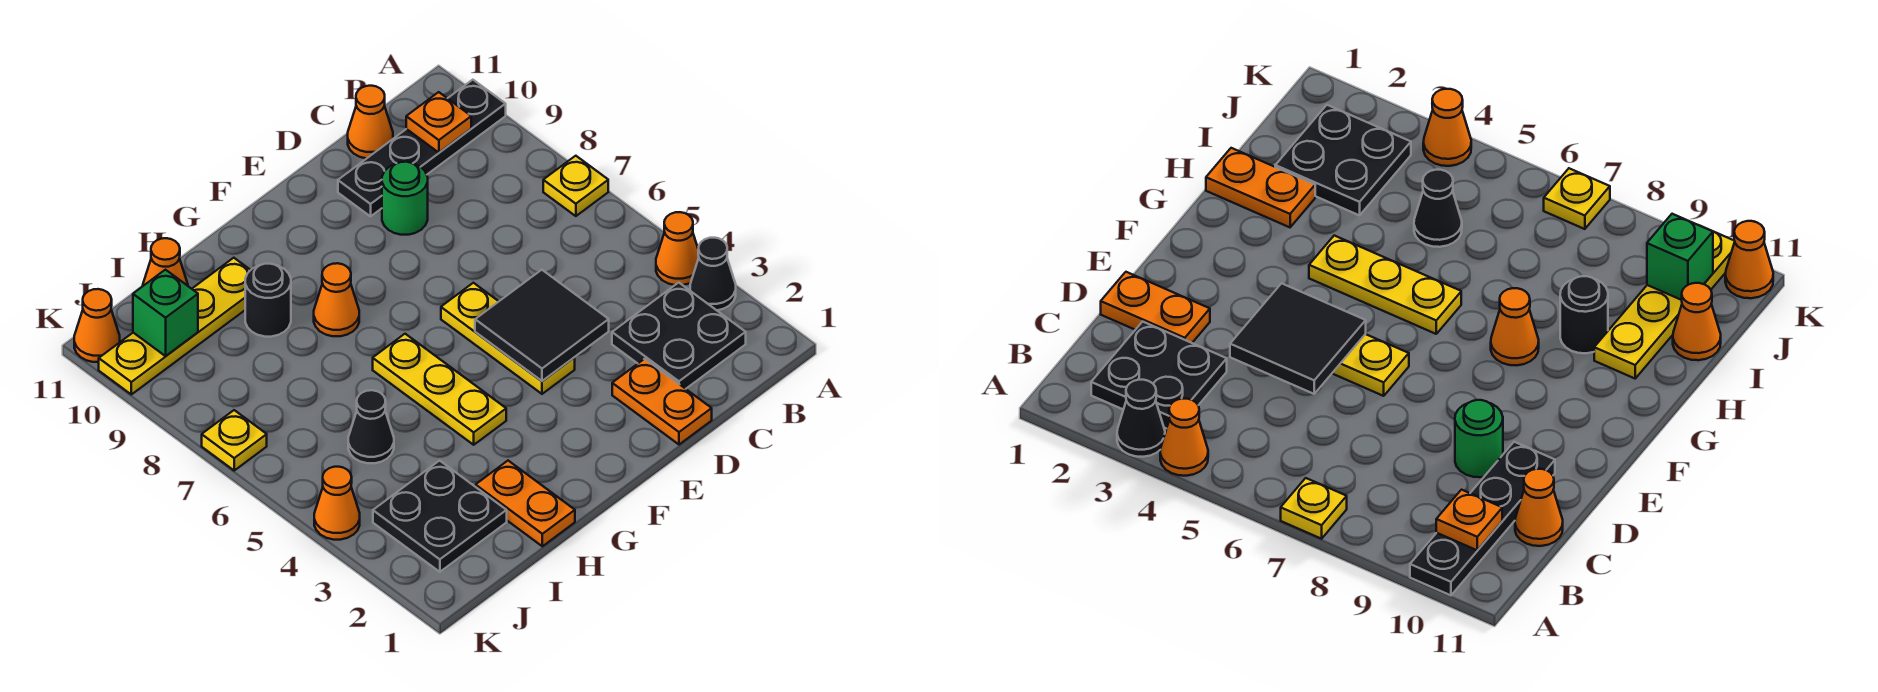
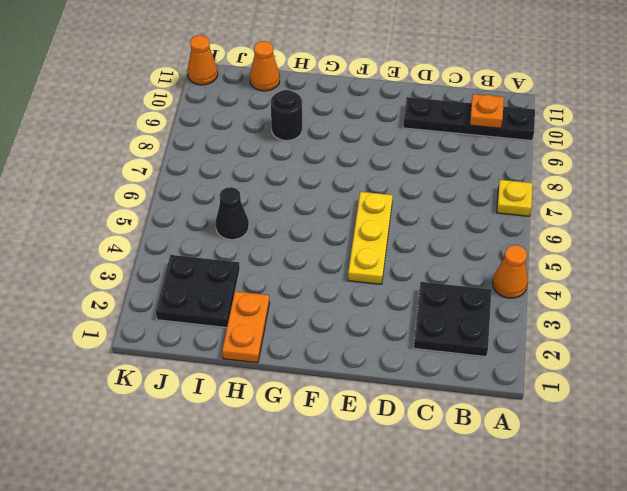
none -> black cone A3 level 1
none -> orange cone C11 level 1
none -> orange plate D1:D2 level 1

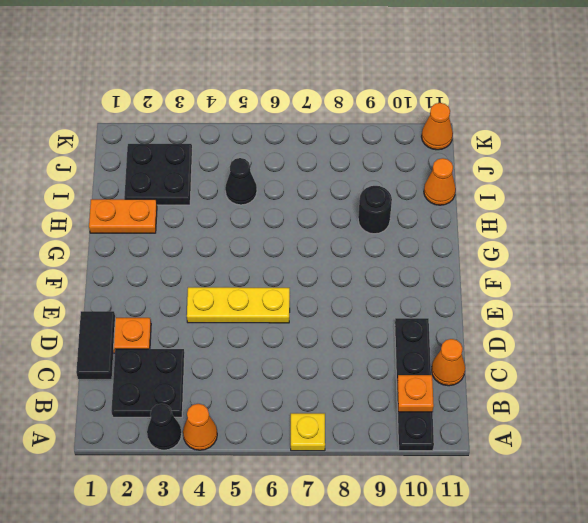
black tile C1:D1 level 2 -> none
none -> green round brick D9 level 1
none -> yellow plate G4:G6 level 1
none -> orange cone G8 level 1

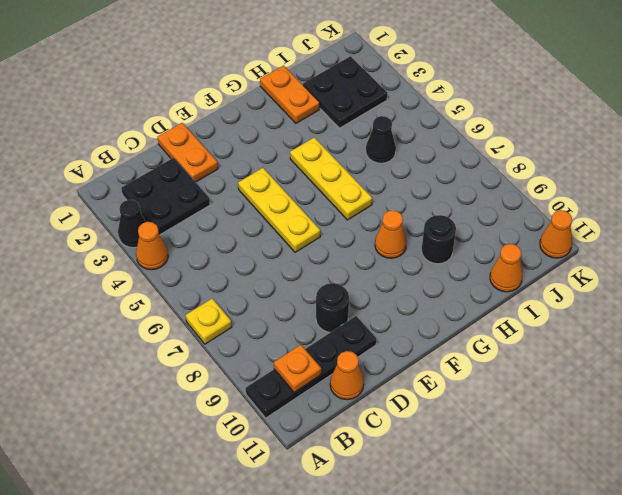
black round brick D9 level 1 -> green round brick D9 level 1
none -> yellow plate H10:K10 level 1
none -> orange cone K4 level 1
none -> yellow plate K7 level 1

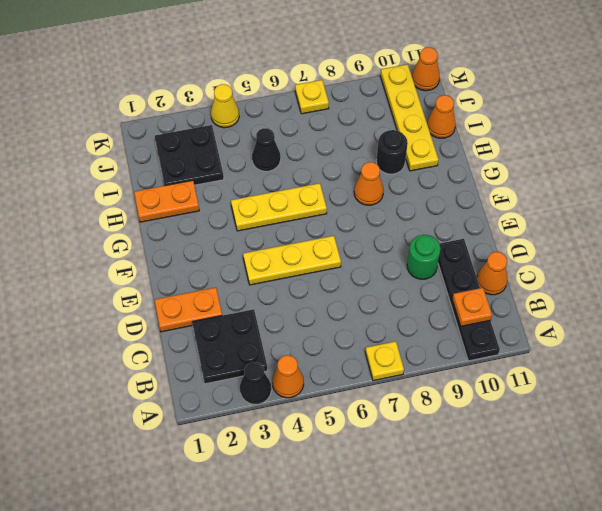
yellow cone K4 level 1 -> orange cone K4 level 1
none -> black tile D4:E5 level 2
none -> green brick J10 level 2

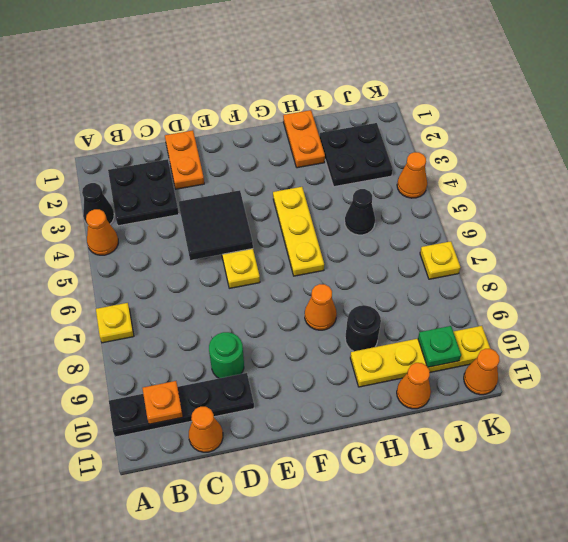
green plate J10 level 2 -> green brick J10 level 2

